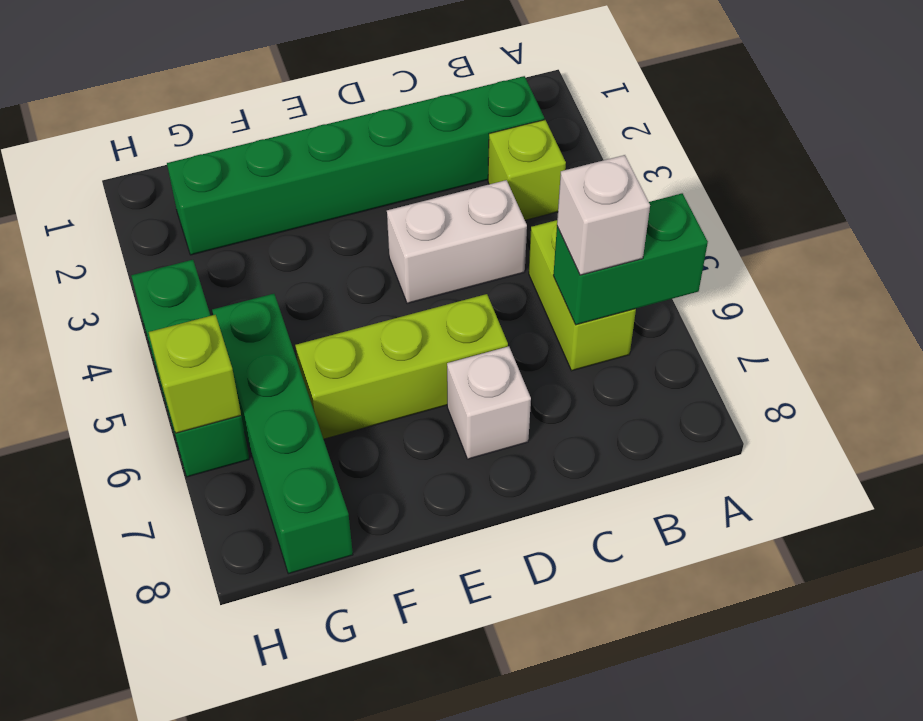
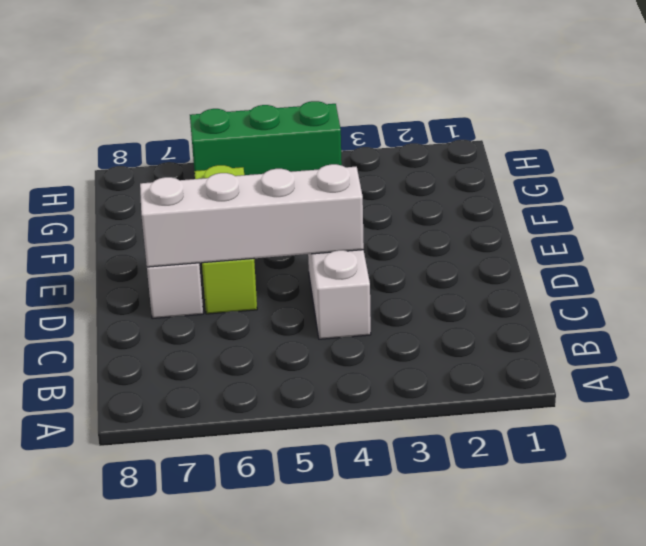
white brick D4:D7 level 2 -> none
none -> green brick B2:G2 level 1
none -> lime brick B3 level 1

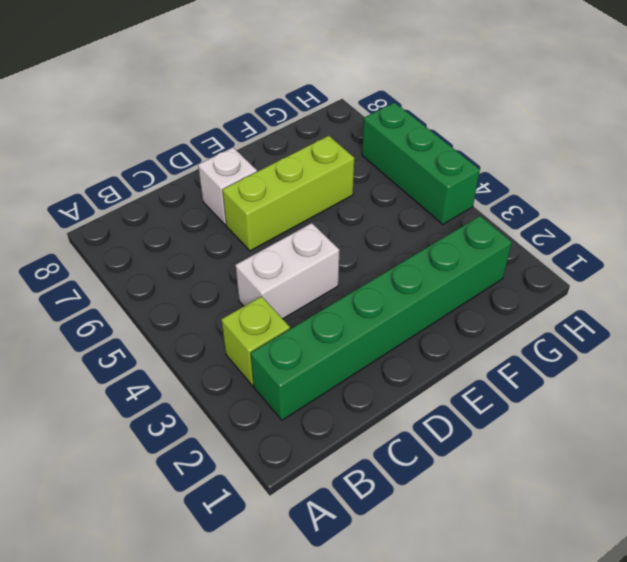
none -> lime brick B5:B6 level 1
none -> green brick G5:G8 level 1

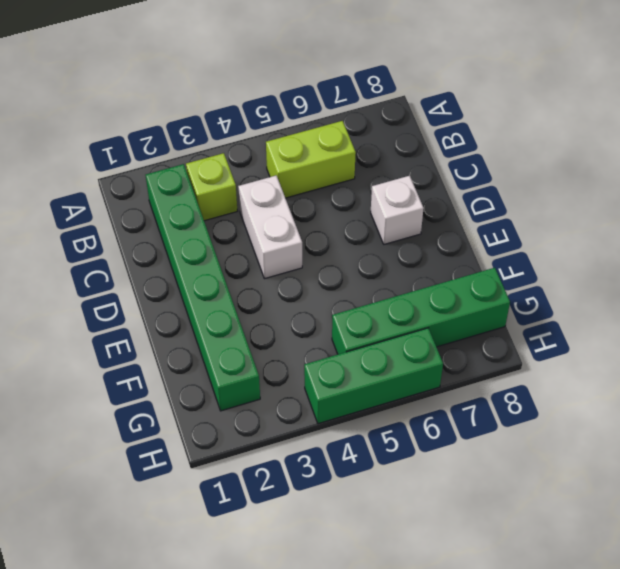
none -> lime brick D6:F6 level 1
none -> green brick A6:B6 level 2

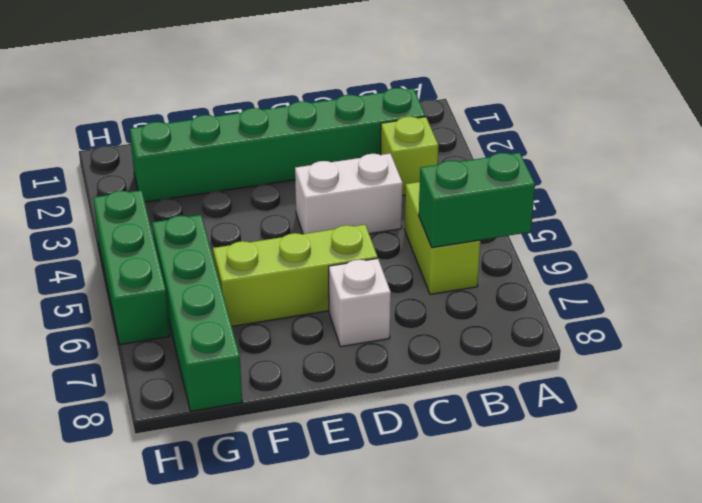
none -> lime brick H6 level 2
none -> white brick B6 level 3

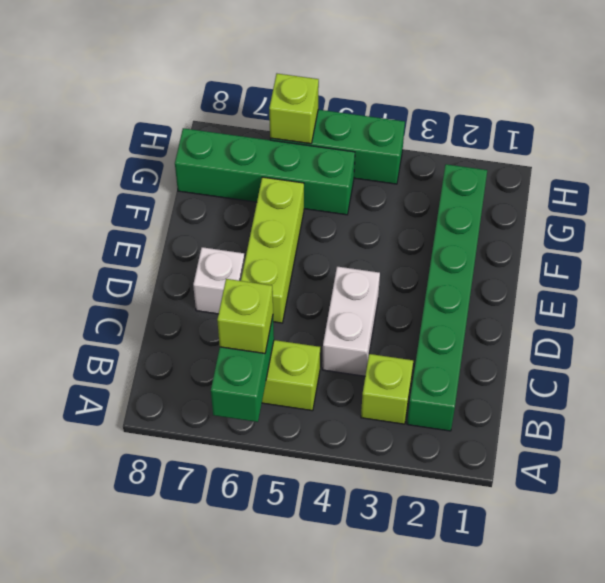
lime brick B6 level 3 -> white brick B6 level 3

